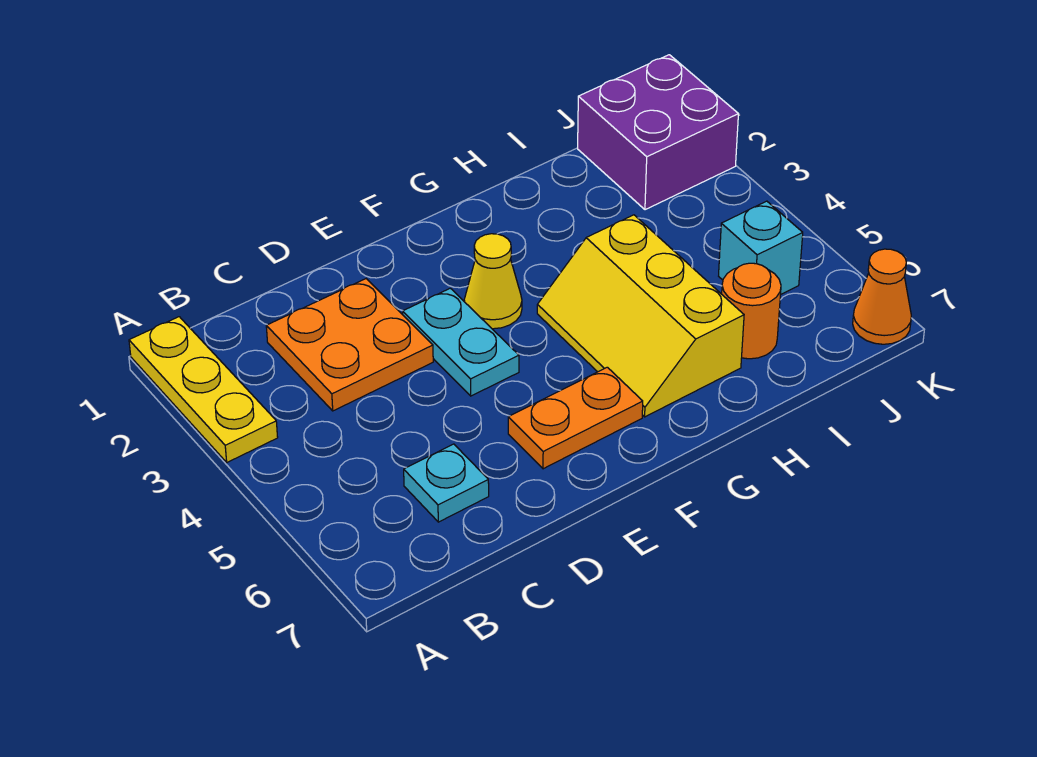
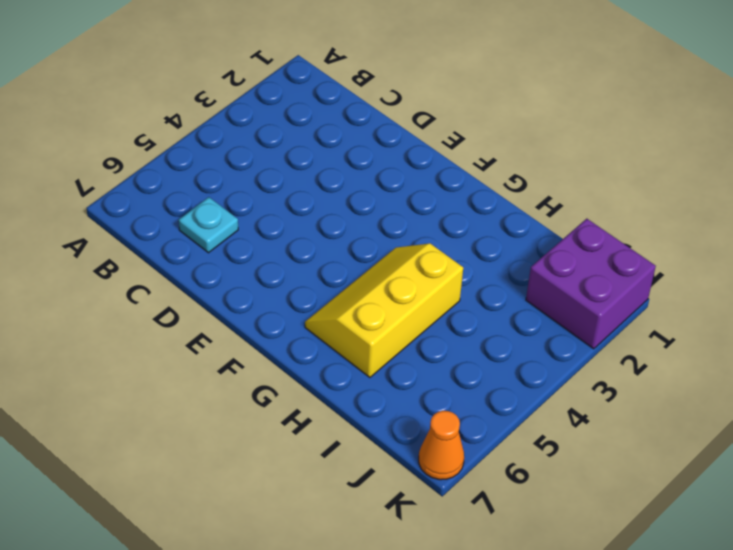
none -> yellow plate A1:A3 level 1
none -> orange plate C2:D3 level 1

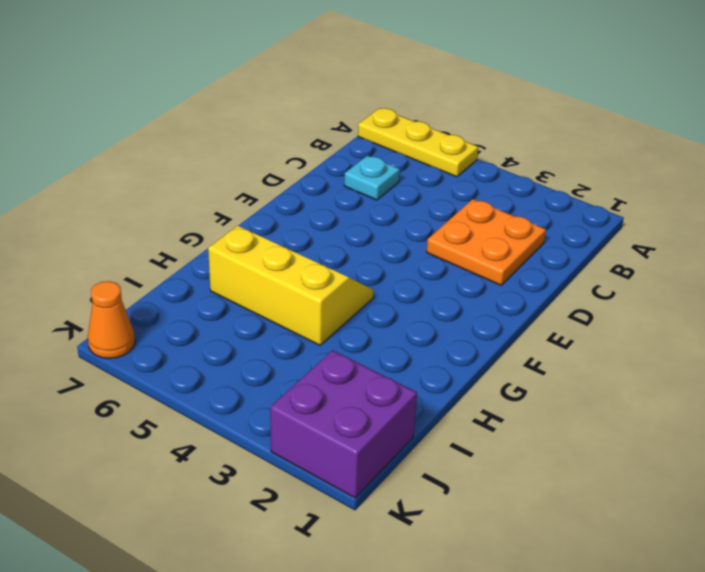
yellow plate A5:A7 level 1 -> yellow plate A1:A3 level 1
none -> cyan plate E3:E4 level 1
none -> orange plate E6:F6 level 1

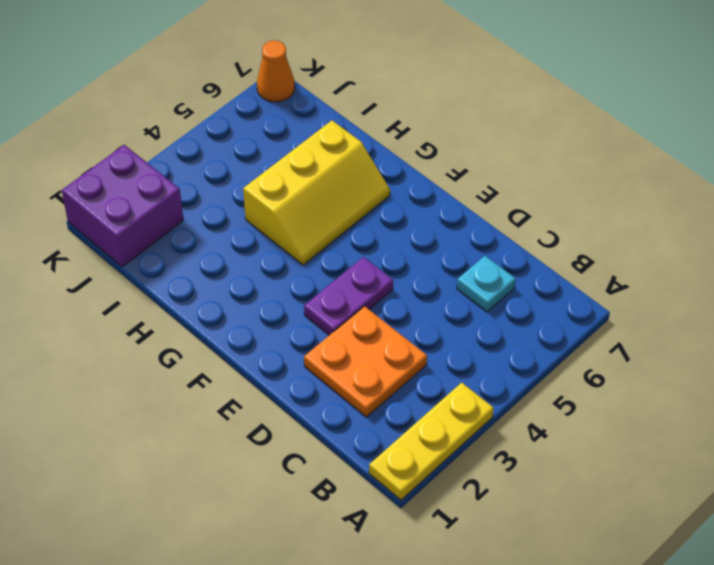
purple plate E3:E4 level 1 -> cyan plate E3:E4 level 1
none -> orange plate E6:F6 level 1
none -> yellow cone F3 level 1

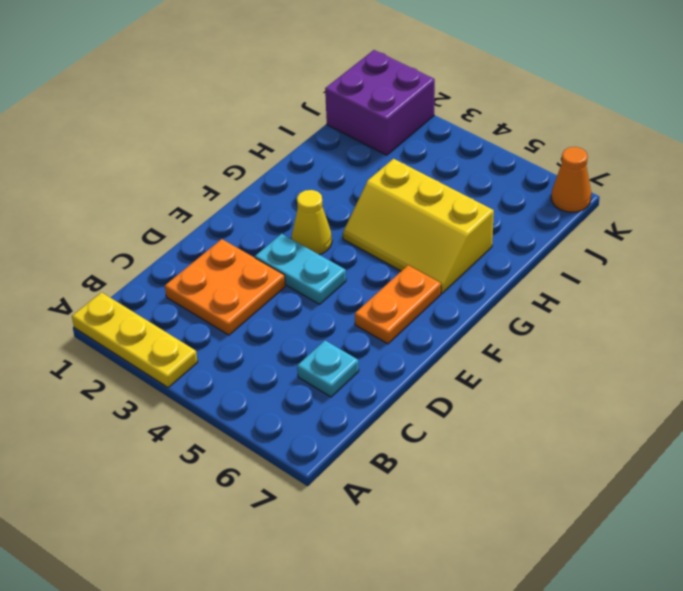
none -> orange round brick I6 level 1
none -> cyan brick J5 level 1

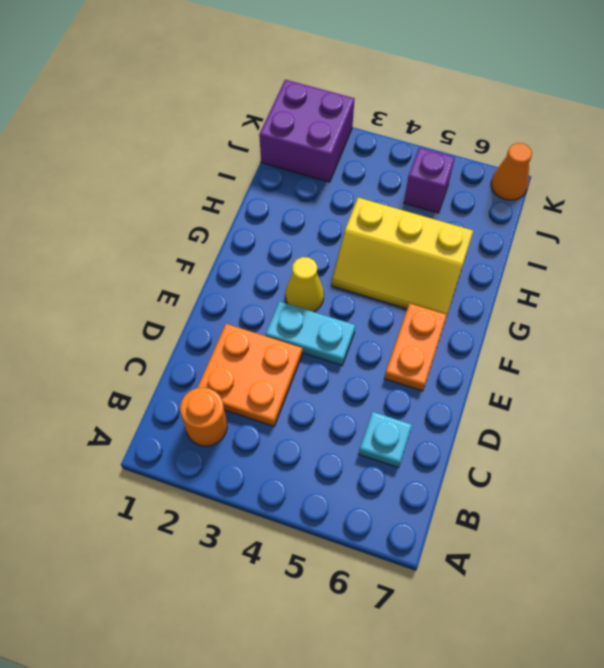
orange round brick B2 level 1 -> orange round brick I6 level 1
purple brick J5 level 1 -> cyan brick J5 level 1
none -> yellow plate A1:A3 level 1

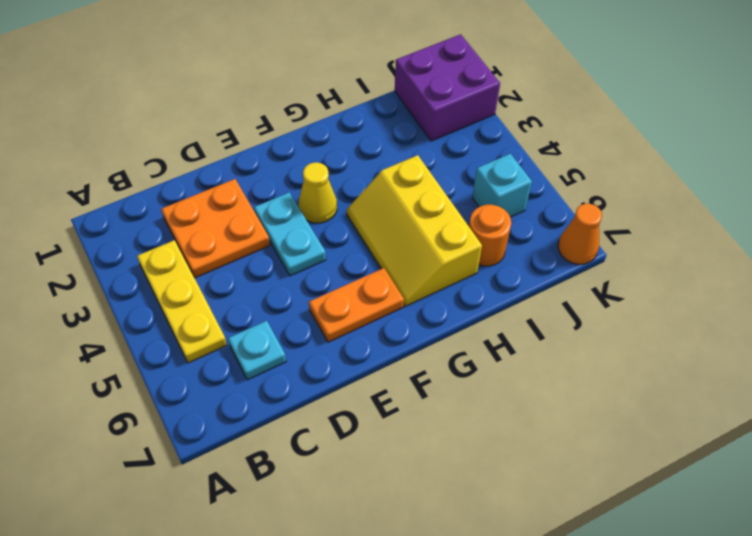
yellow plate B3:B5 level 1 -> yellow plate A1:A3 level 1

